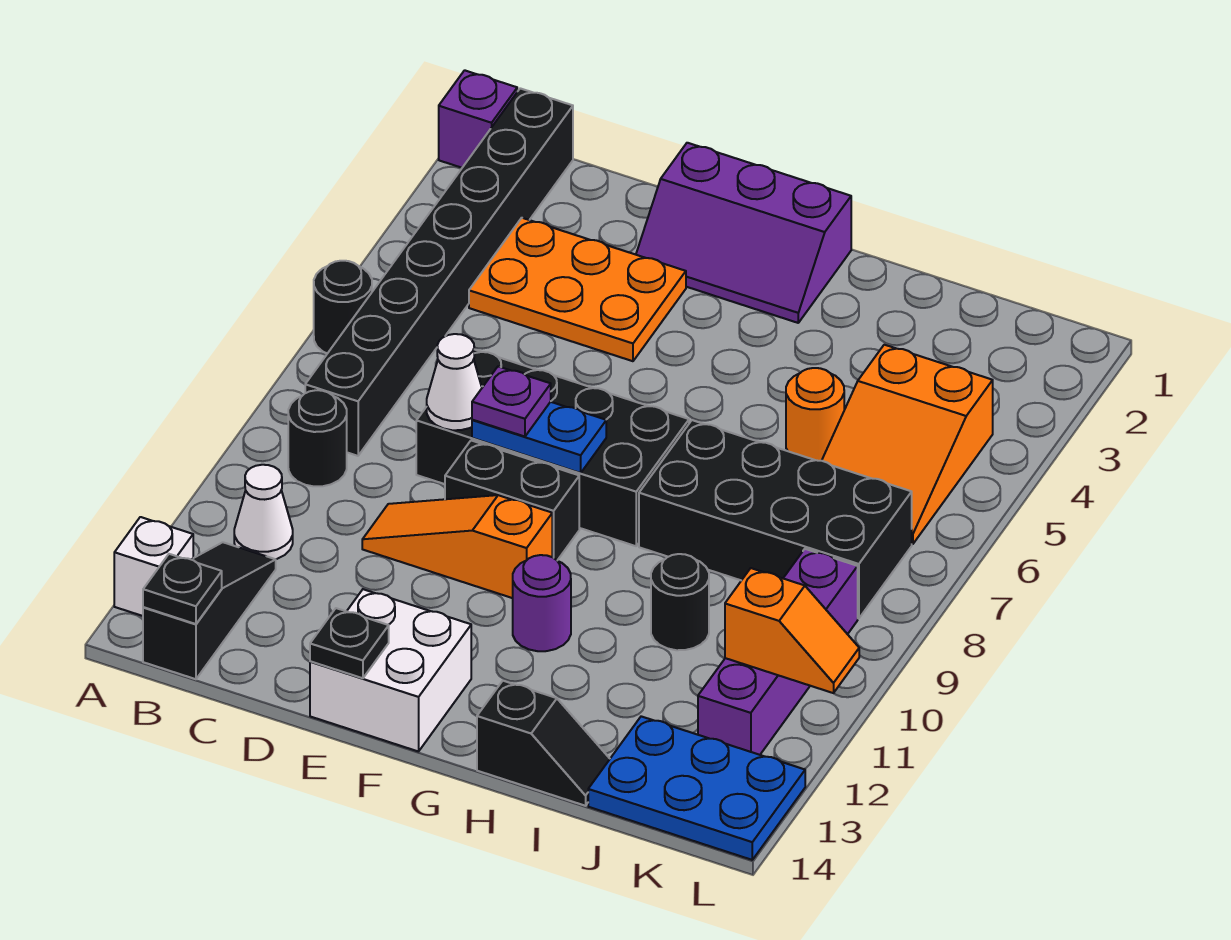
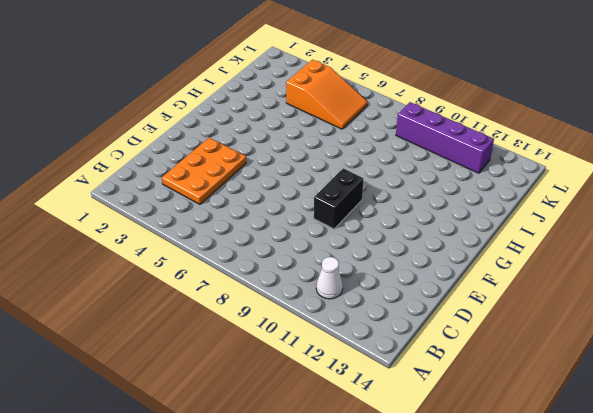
none -> purple brick A1 level 1
none -> black round brick A6 level 1
none -> white brick A13 level 1

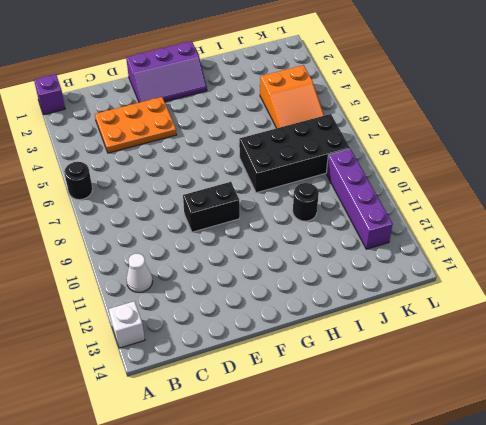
none -> black brick B1:B8 level 1
none -> black round brick B9 level 1
none -> black slope B12:B14 level 1 top 14

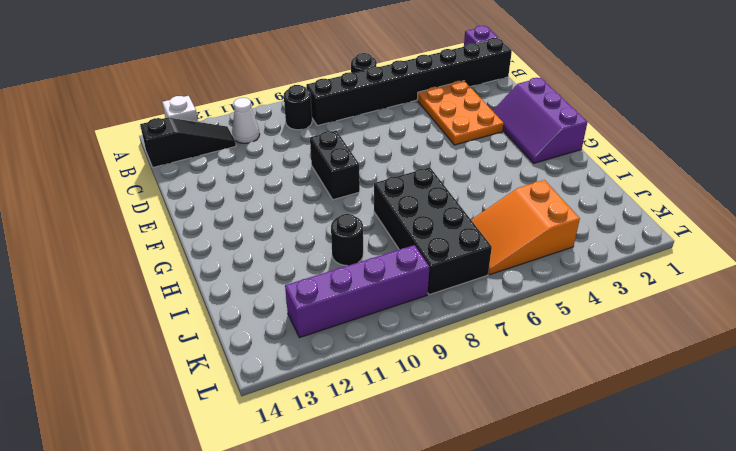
none -> black brick D7:G8 level 1
none -> orange slope D10:F10 level 1 top F
none -> white brick E13:F14 level 1

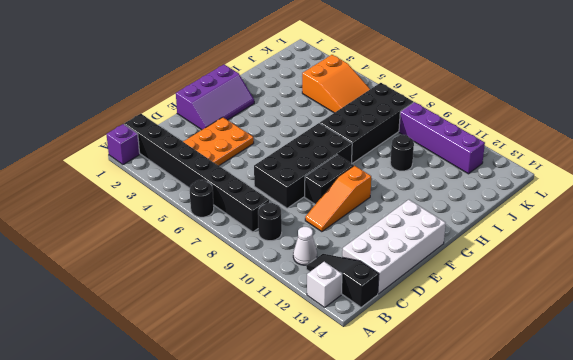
white brick C13:F14 level 1 -> white brick E13:F14 level 1
none -> purple round brick G11 level 1
none -> black slope H14:I14 level 1 top H
none -> orange round brick I5 level 1

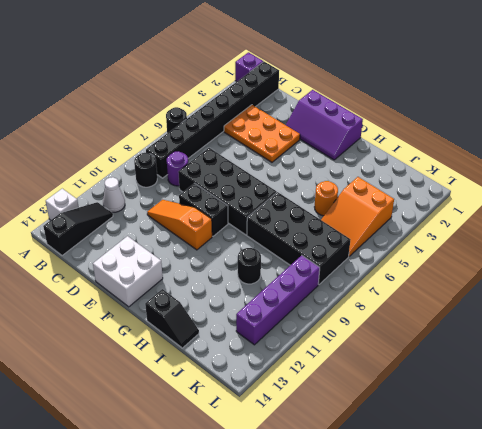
purple round brick C8 level 1 -> purple round brick G11 level 1
none -> blue plate J13:L14 level 1
none -> black plate B14 level 2
none -> white cone D8 level 2

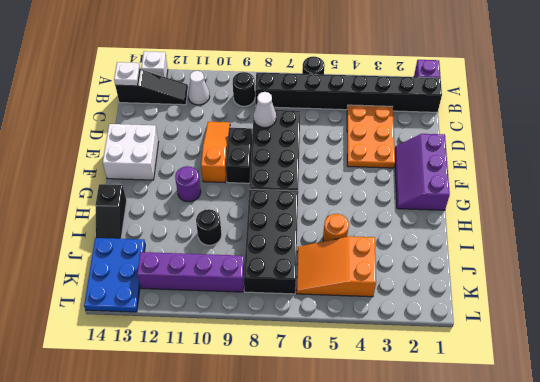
white plate B14 level 2 -> black plate B14 level 2
none -> blue plate E8:F8 level 2
none -> black plate E14 level 2
none -> orange slope K11:L11 level 2 top K

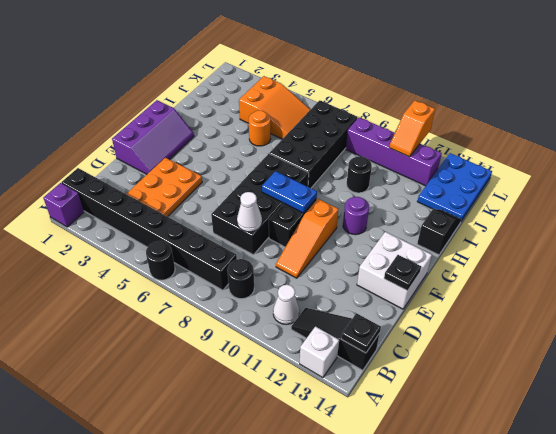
blue plate F8:F9 level 2 -> blue plate E8:F8 level 2
orange slope K11:L11 level 2 top L -> orange slope K11:L11 level 2 top K
none -> purple plate E8 level 3

